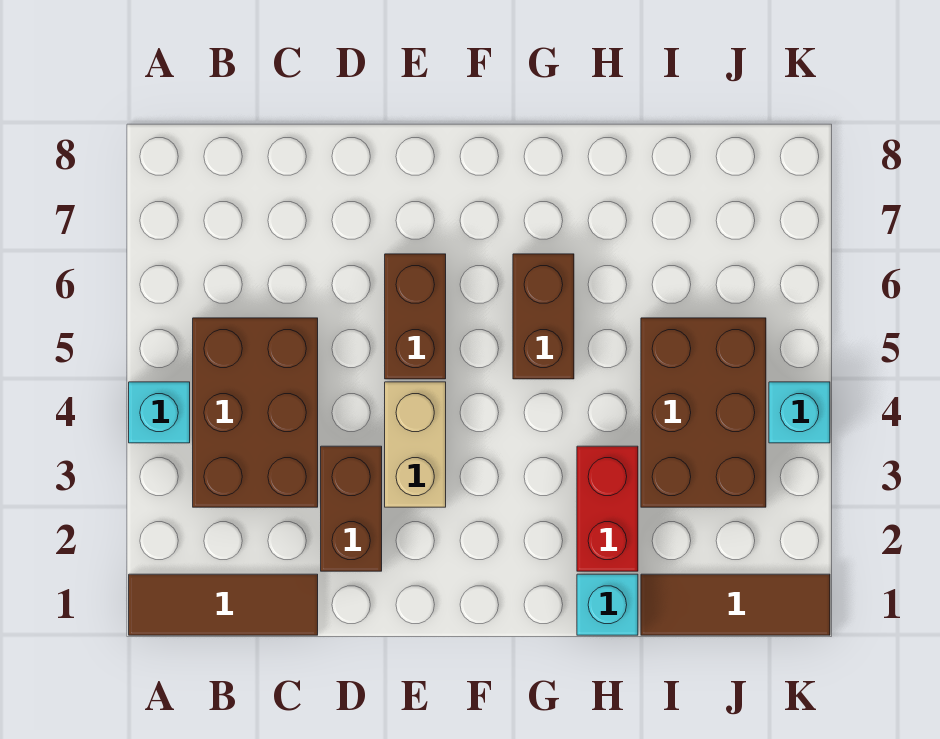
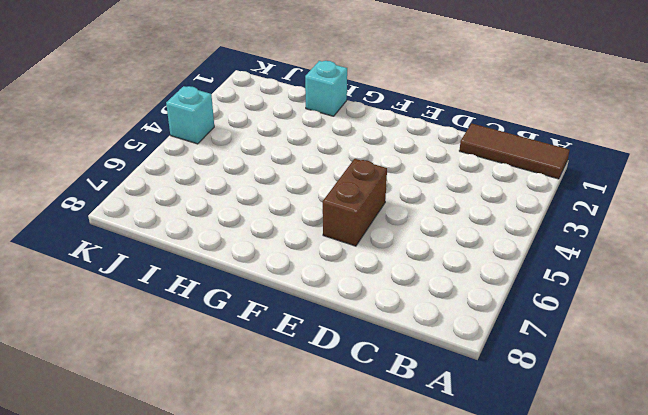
none -> cyan brick A4 level 1
none -> brown brick B3:C5 level 1
none -> brown brick D2:D3 level 1

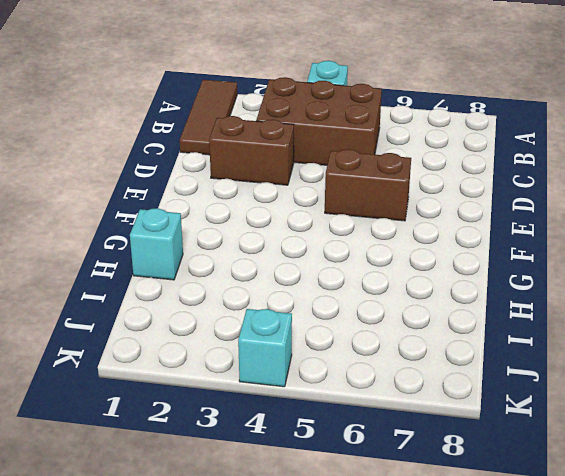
none -> tan brick E3:E4 level 1
none -> brown brick G5:G6 level 1
none -> red brick H2:H3 level 1

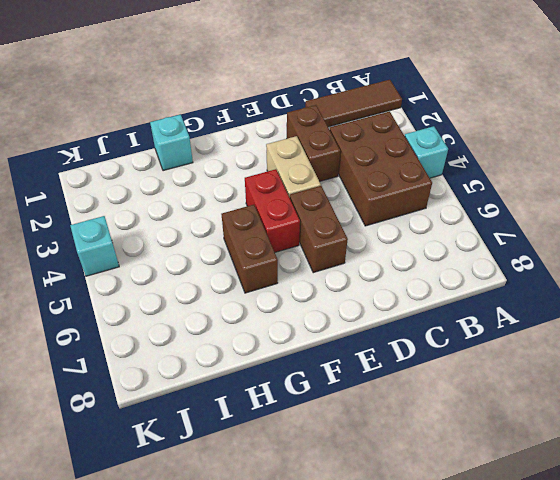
red brick F4:F5 level 1 -> red brick H2:H3 level 1
none -> brown tile I1:K1 level 1
none -> brown brick I3:J5 level 1

